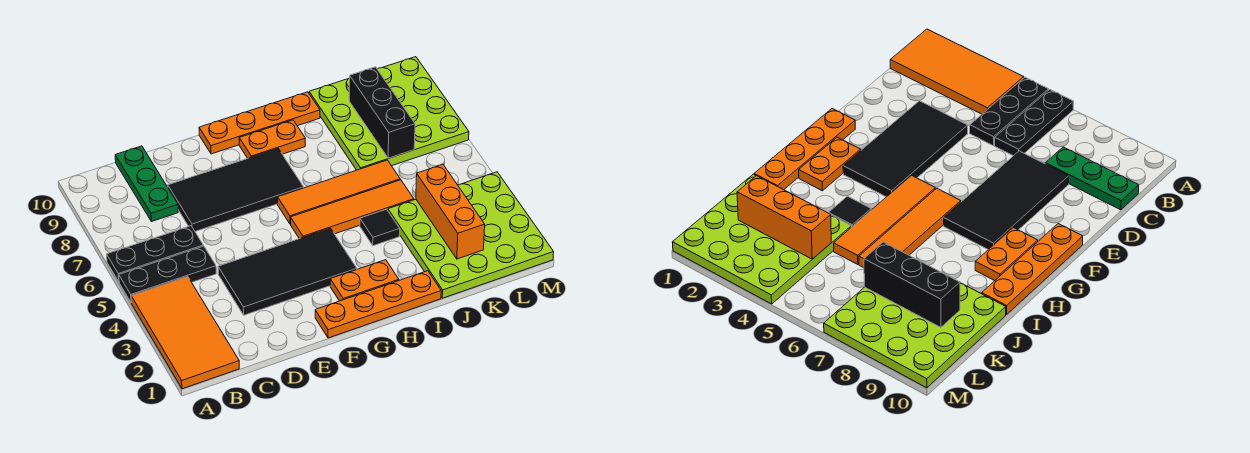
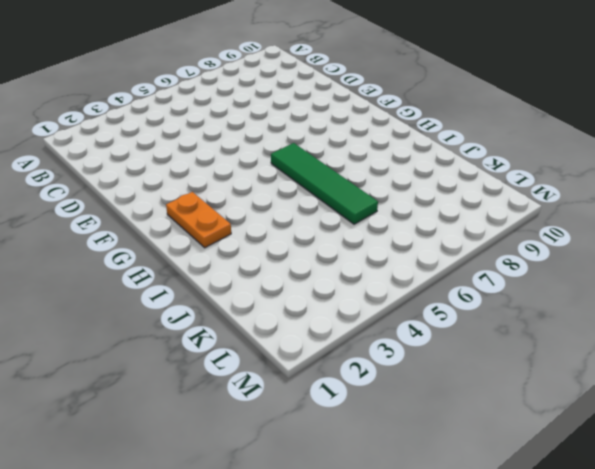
green tile G6:J6 level 1 -> orange tile G6:J6 level 1
none -> orange tile A1:B4 level 1
none -> black plate A5:C5 level 1
none -> black plate A6:C6 level 1

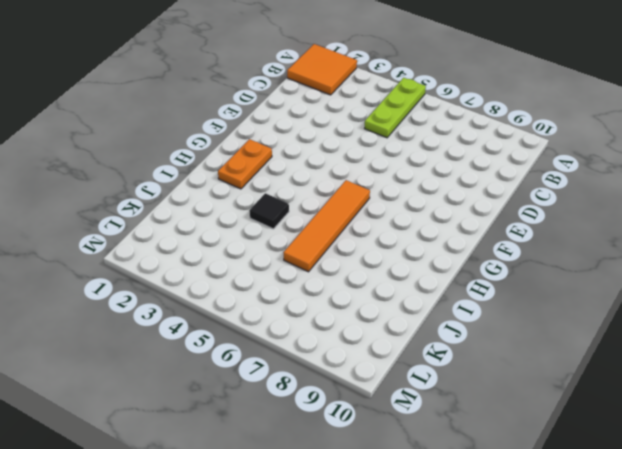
orange tile A1:B2 level 1 -> orange tile A1:B4 level 1
lime plate A5:C5 level 1 -> black plate A5:C5 level 1
none -> black plate A6:C6 level 1
none -> green plate C8:C10 level 1
none -> black tile D3:G4 level 1

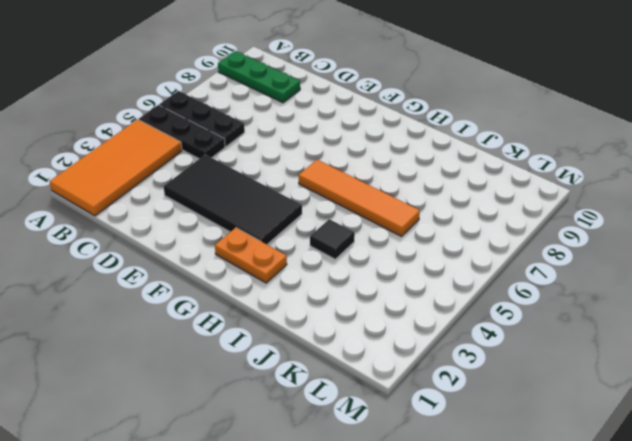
green plate A9:C9 level 1 -> green plate C8:C10 level 1
none -> black tile D7:G8 level 1
none -> orange plate F1:I1 level 1
none -> orange plate F10:I10 level 1

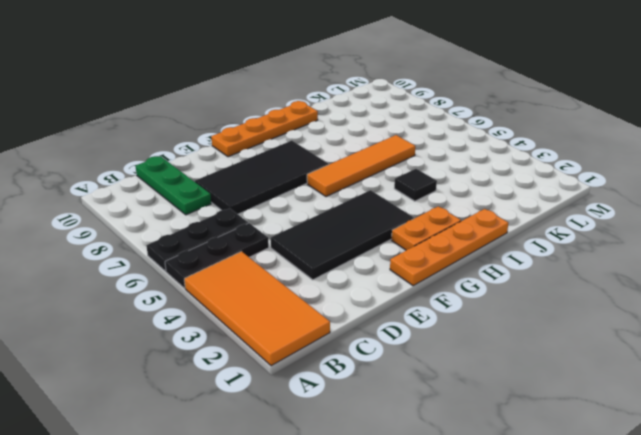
none -> orange tile G5:J5 level 1
none -> orange plate G9:H9 level 1
none -> lime plate J1:M4 level 1

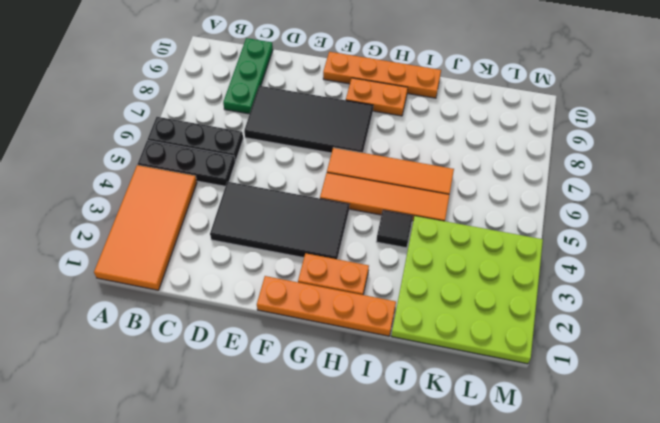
none -> lime plate J7:M10 level 1
none -> orange brick K2:K4 level 2
none -> black brick K7:K9 level 2

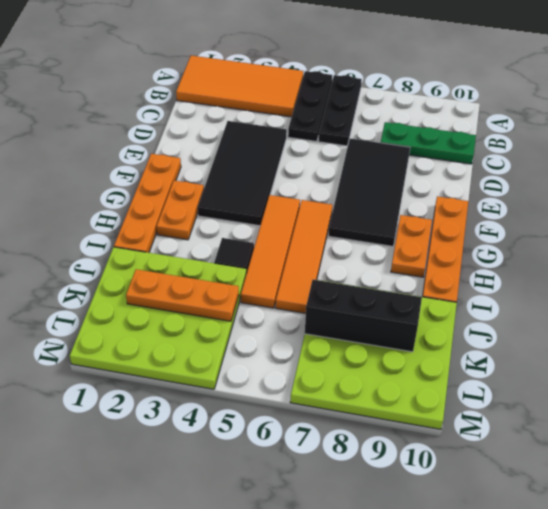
orange plate K2:K4 level 2 -> orange brick K2:K4 level 2

